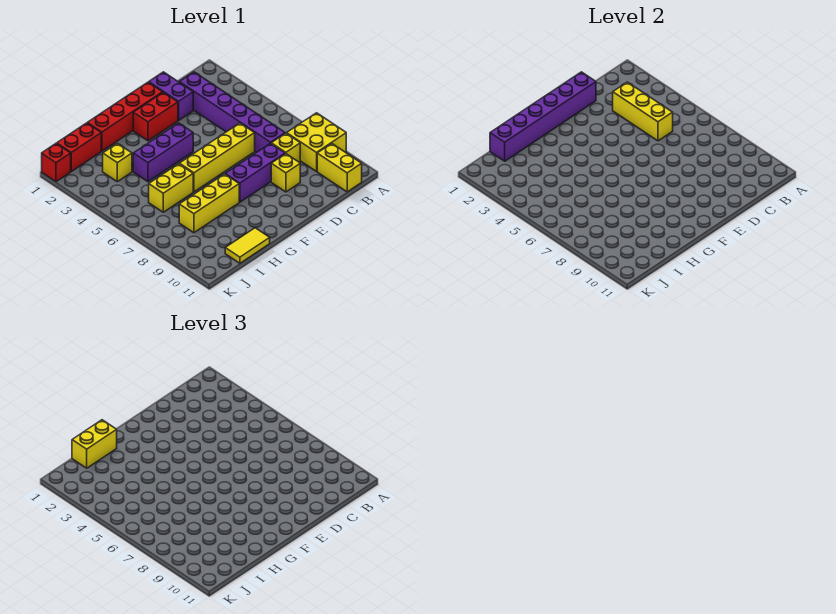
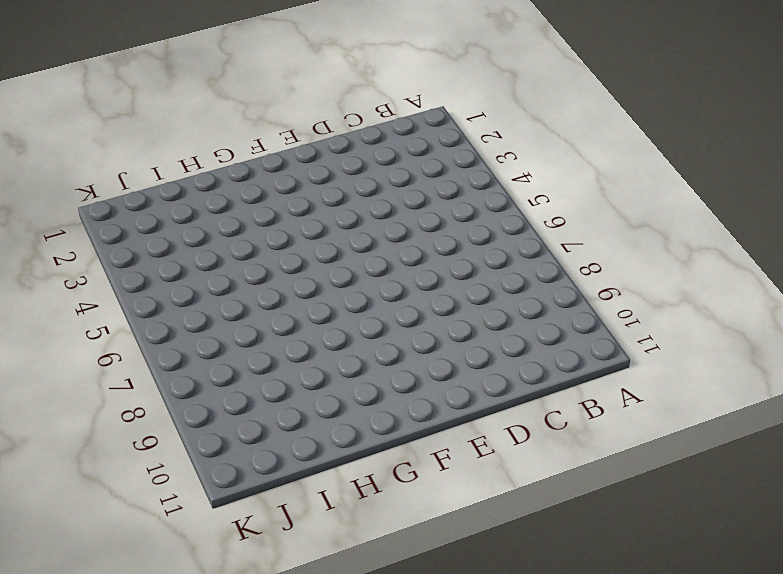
none -> yellow brick A8:B9 level 1
none -> yellow brick B10:B11 level 1
none -> purple brick C2:C7 level 1

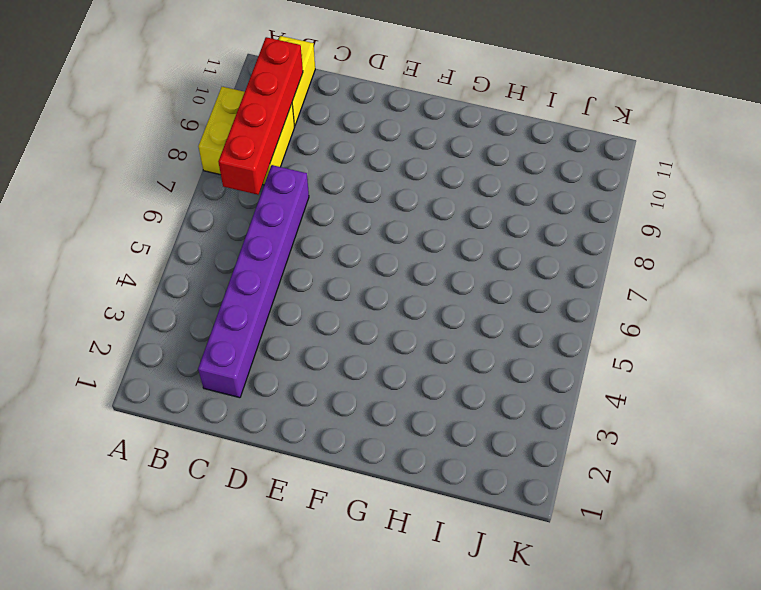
red brick B7:B10 level 2 -> red brick E1:H1 level 1
none -> yellow brick C8 level 1
none -> purple brick D1:D2 level 1
none -> yellow brick D6:G6 level 1

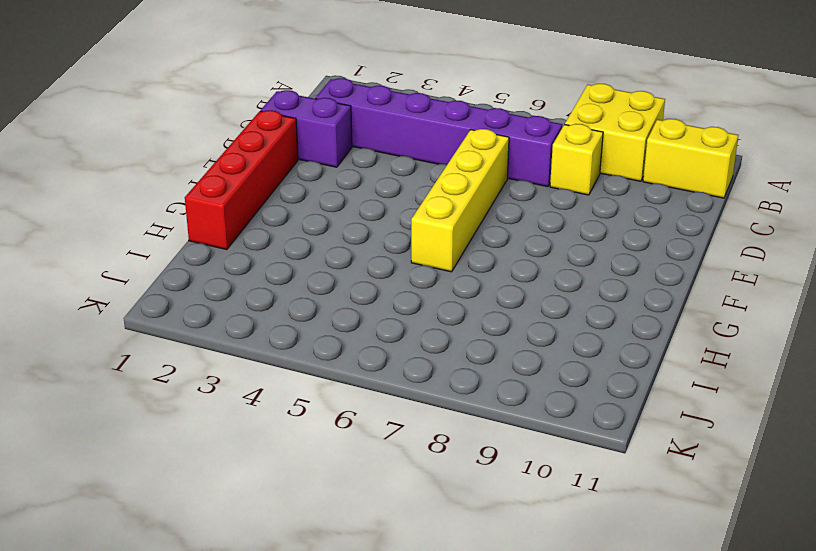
none -> purple brick D8:F8 level 1
none -> yellow brick D9 level 1
none -> red brick E2:F2 level 1

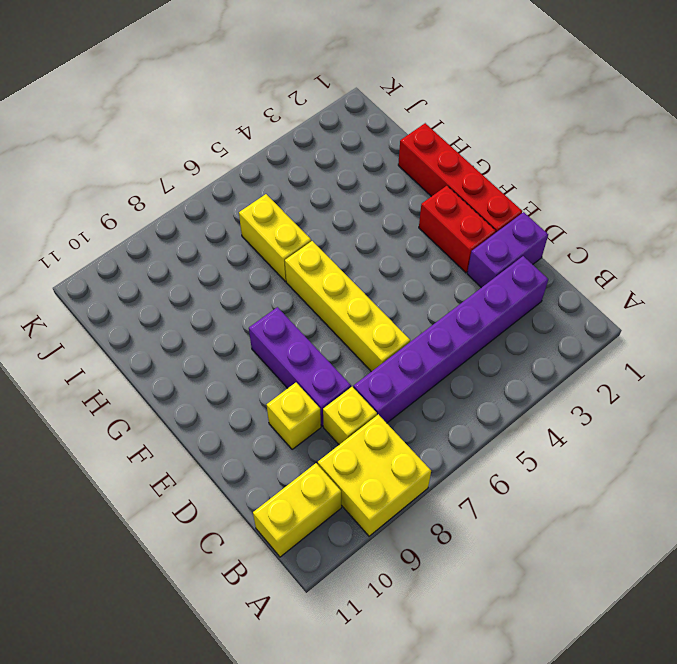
none -> purple brick F4:H4 level 1
none -> yellow brick G8:I8 level 1
none -> yellow tile H11:I11 level 1

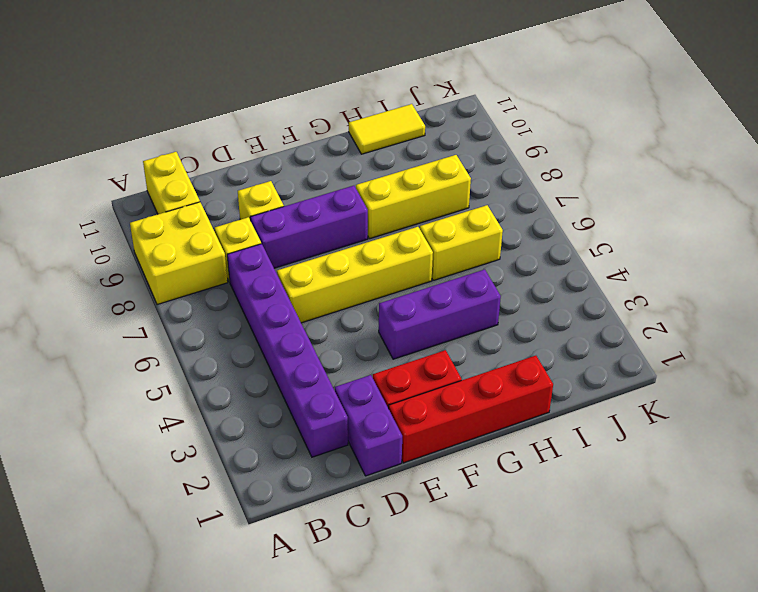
none -> red brick I1:J1 level 1
none -> yellow brick I3 level 1
none -> red brick K1 level 1

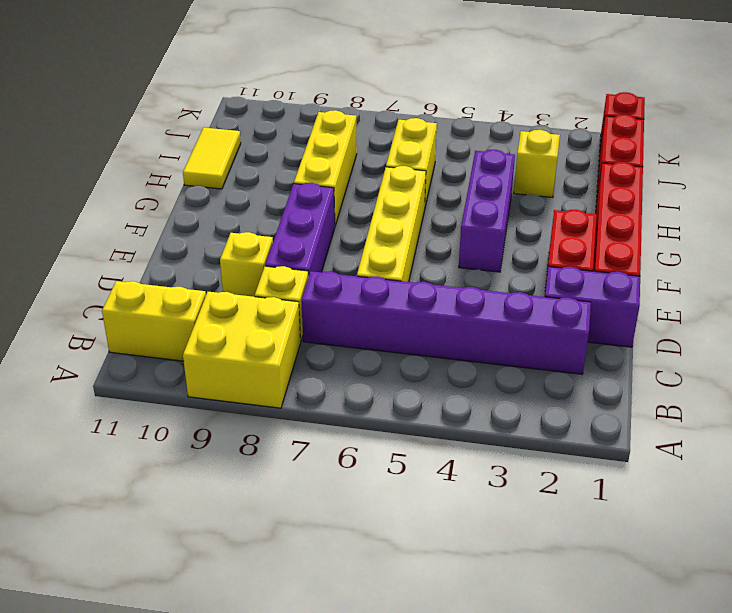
none -> yellow brick C3:C5 level 2
none -> purple brick D1:I1 level 2
none -> yellow brick H1:I1 level 3

